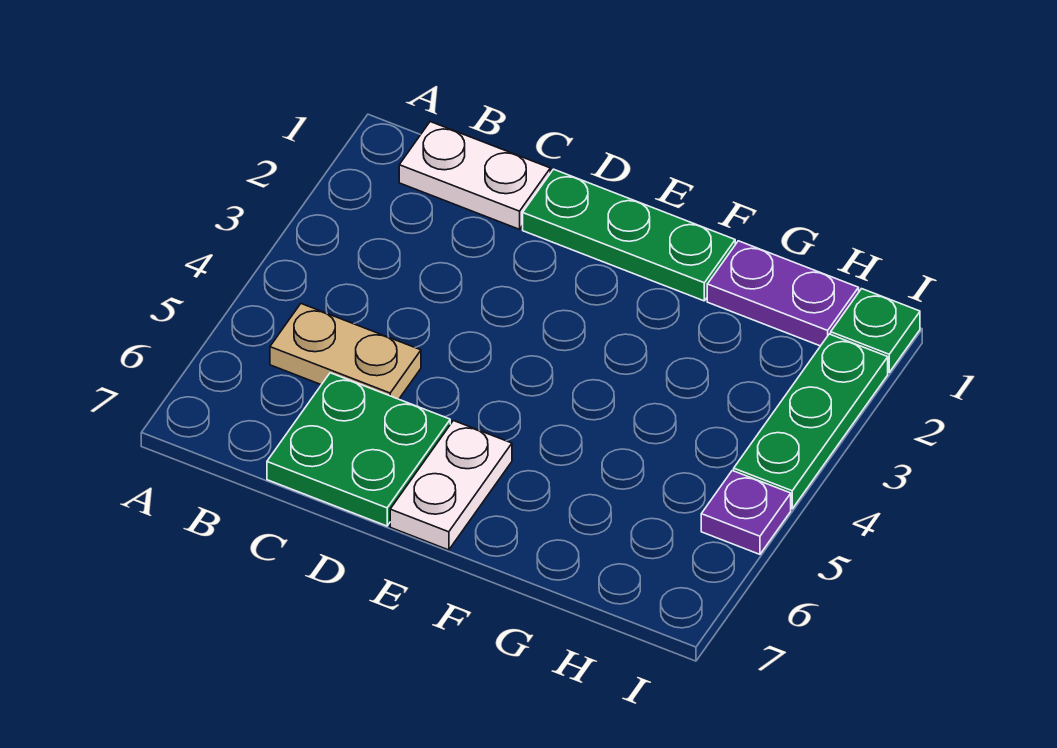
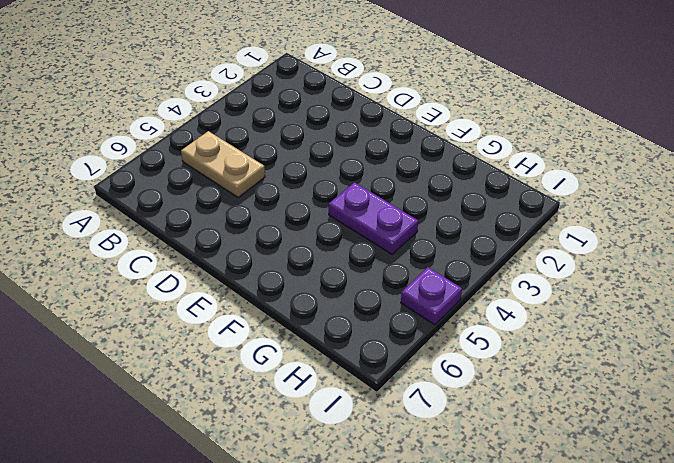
purple plate F4:G4 level 1 -> purple plate G1:H1 level 1
none -> white plate B1:C1 level 1
none -> green plate C6:D7 level 1

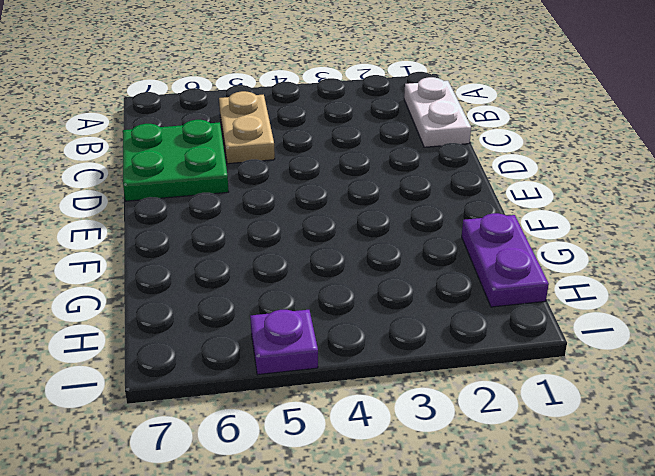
none -> green plate D1:F1 level 1
none -> white plate E6:E7 level 1

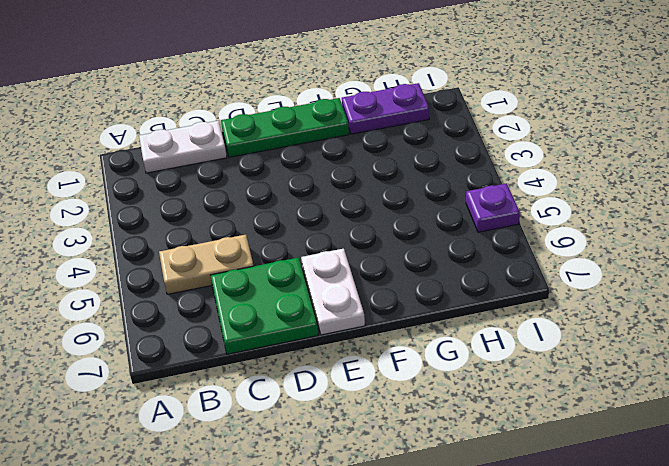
none -> green plate I1 level 1
none -> green plate I2:I4 level 1

